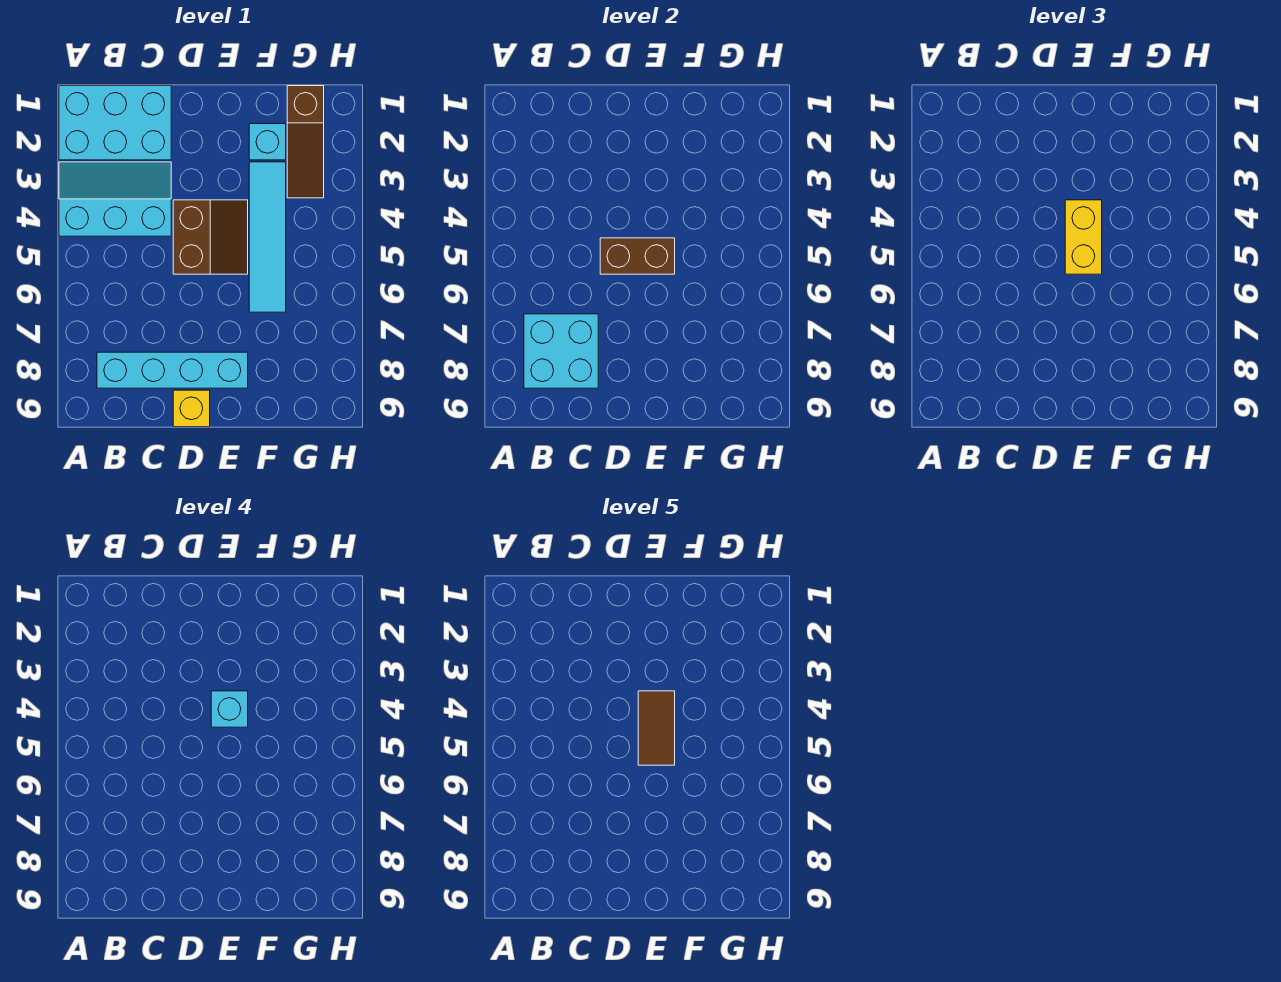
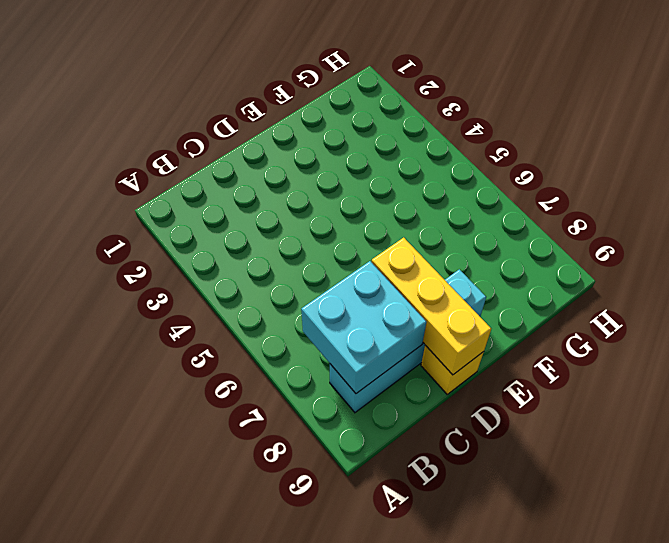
yellow brick D7:D9 level 2 -> none
none -> cyan brick A1:C2 level 1
none -> cyan slope A3:C4 level 1 top 4
none -> brown slope D4:E5 level 1 top D

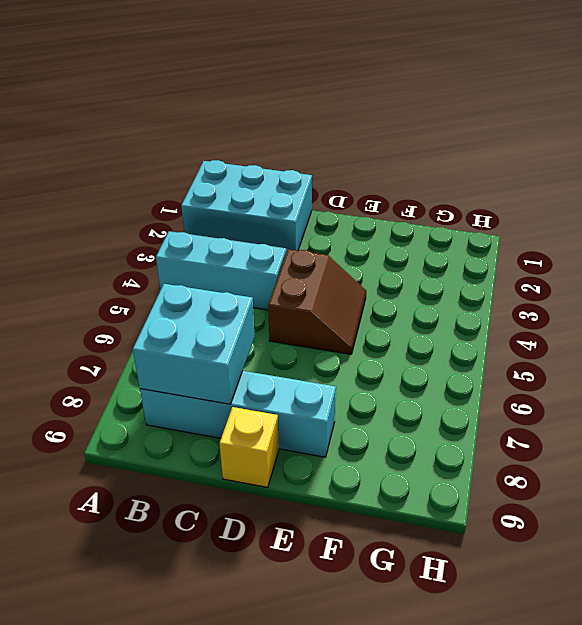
none -> cyan brick F2 level 1
none -> cyan tile F3:F6 level 1
none -> brown slope G1:G3 level 1 top 1

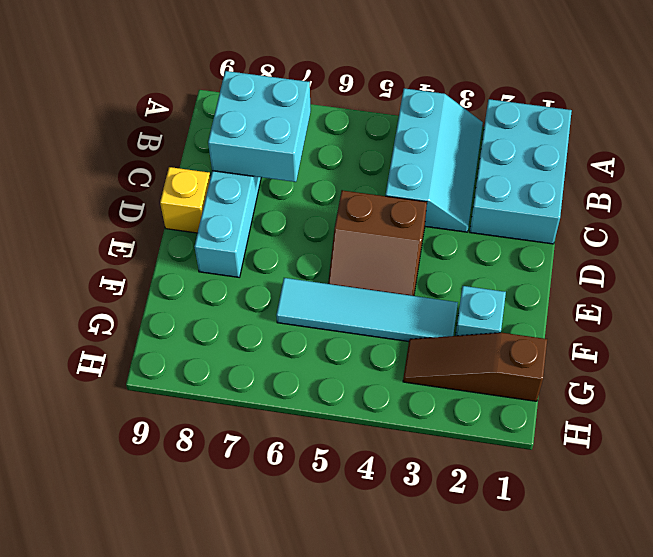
none -> brown brick D5:E5 level 2
none -> yellow brick E4:E5 level 3
none -> cyan brick E4 level 4

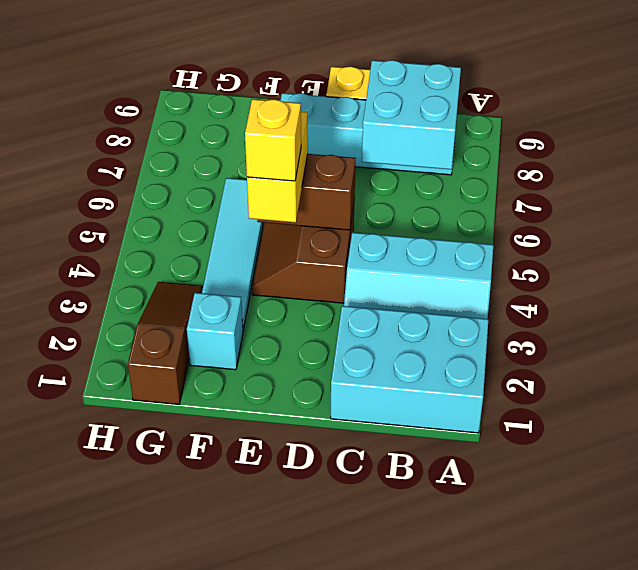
yellow brick E4 level 4 -> cyan brick E4 level 4
none -> brown tile E4:E5 level 5

